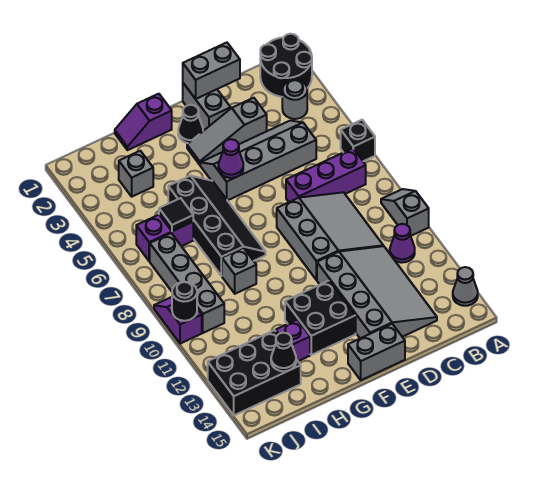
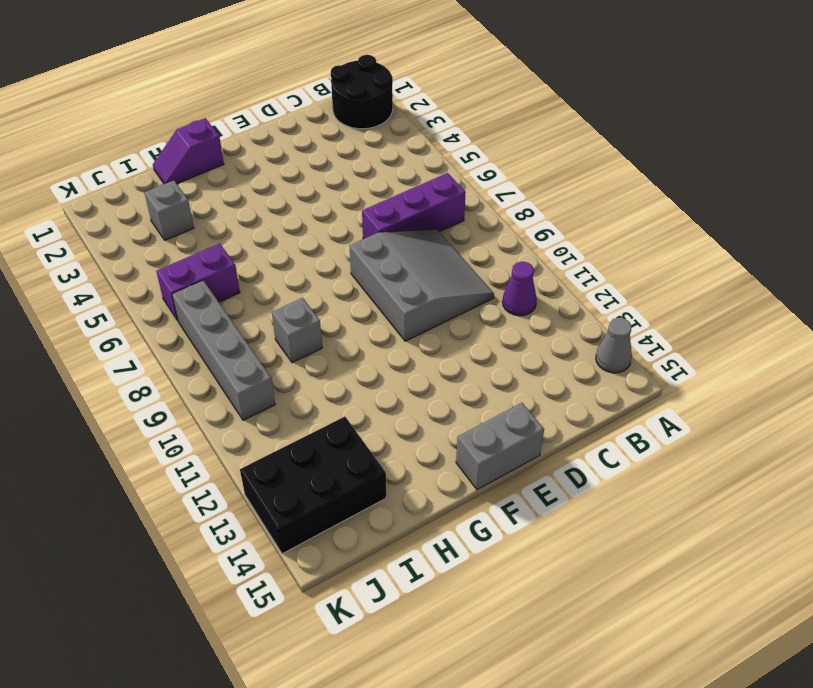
none -> black brick A6 level 1
none -> grey slope A9:A10 level 1 top 10
none -> grey round brick B3 level 1

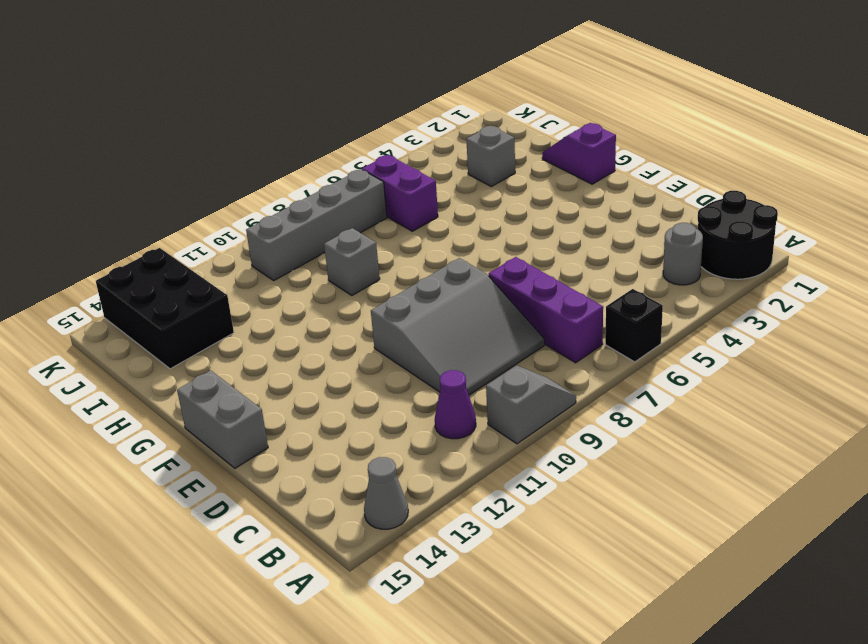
none -> grey slope C4:F5 level 1 top 5
none -> grey slope C11:E14 level 1 top E
none -> grey slope D3:F3 level 1 top D

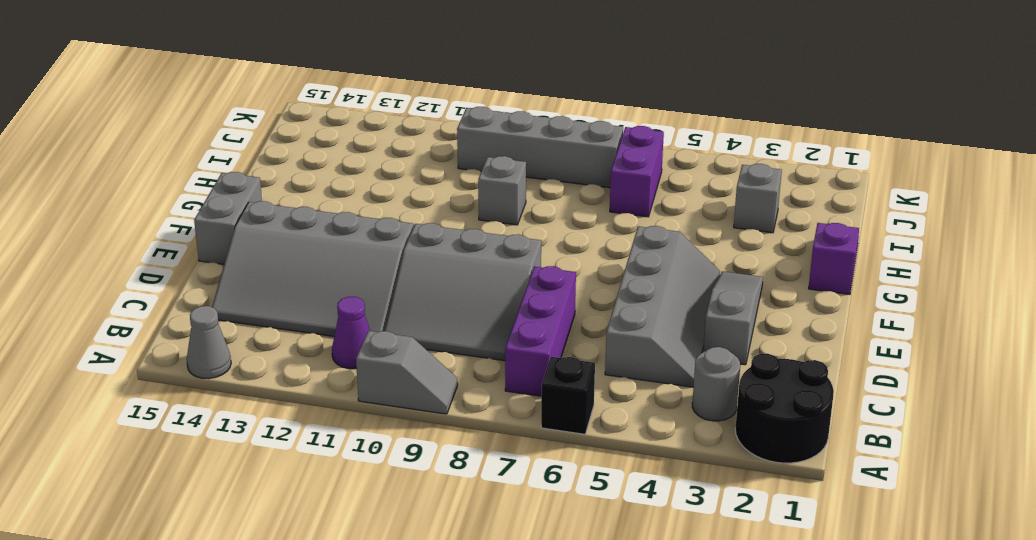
none -> grey brick E1:E2 level 1
none -> black cone F2 level 1
none -> black brick F12:G13 level 1

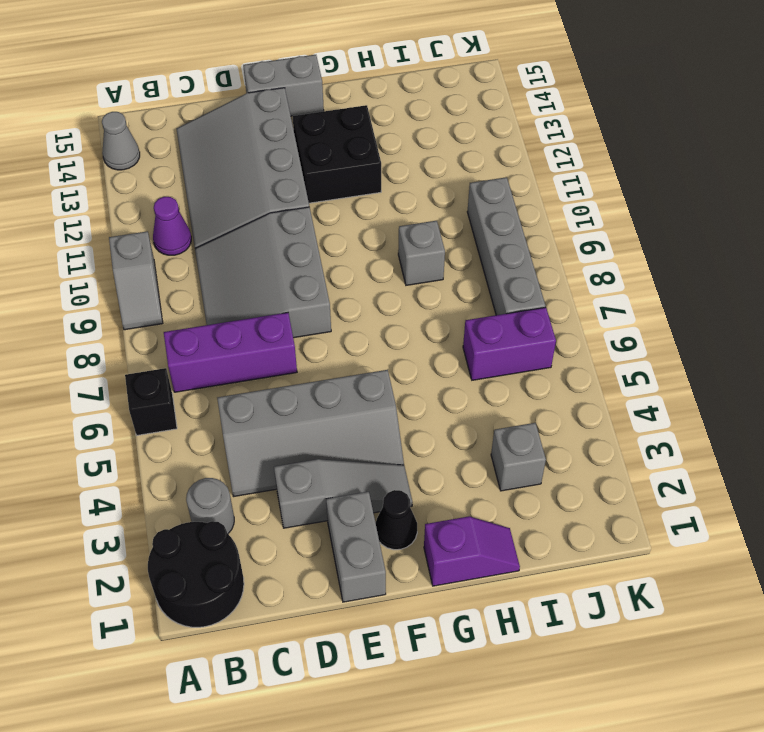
none -> black slope G5:H8 level 1 top H
none -> purple brick H13 level 1
none -> black brick I13:K14 level 1

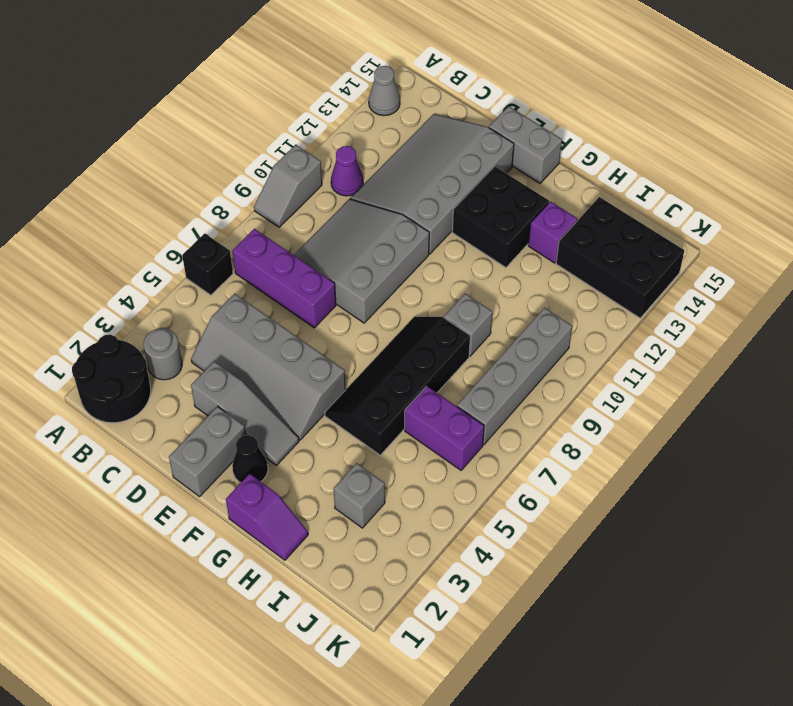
none -> purple slope K9:K10 level 1 top 10
none -> grey brick D1:E1 level 2
none -> purple cone F5 level 2

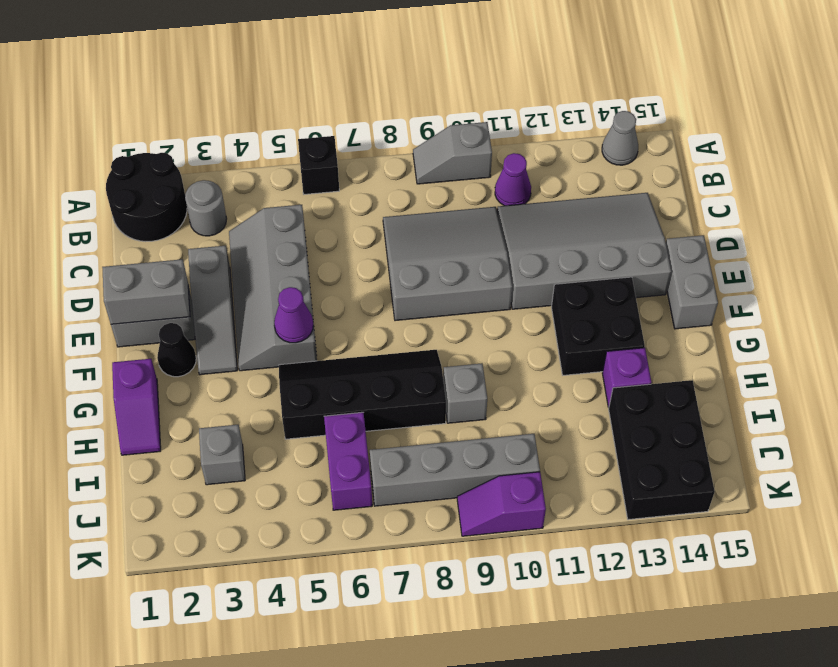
grey brick E1:E2 level 2 -> grey brick D1:E1 level 2
none -> purple brick B7:D7 level 1
none -> black tile I6 level 2
none -> black cone I14 level 2

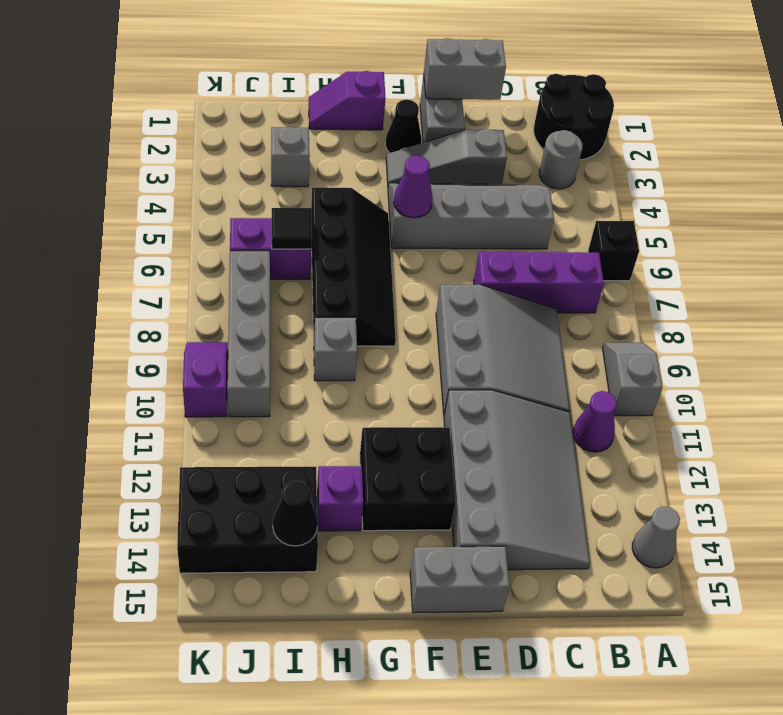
none -> black round brick K10 level 2

